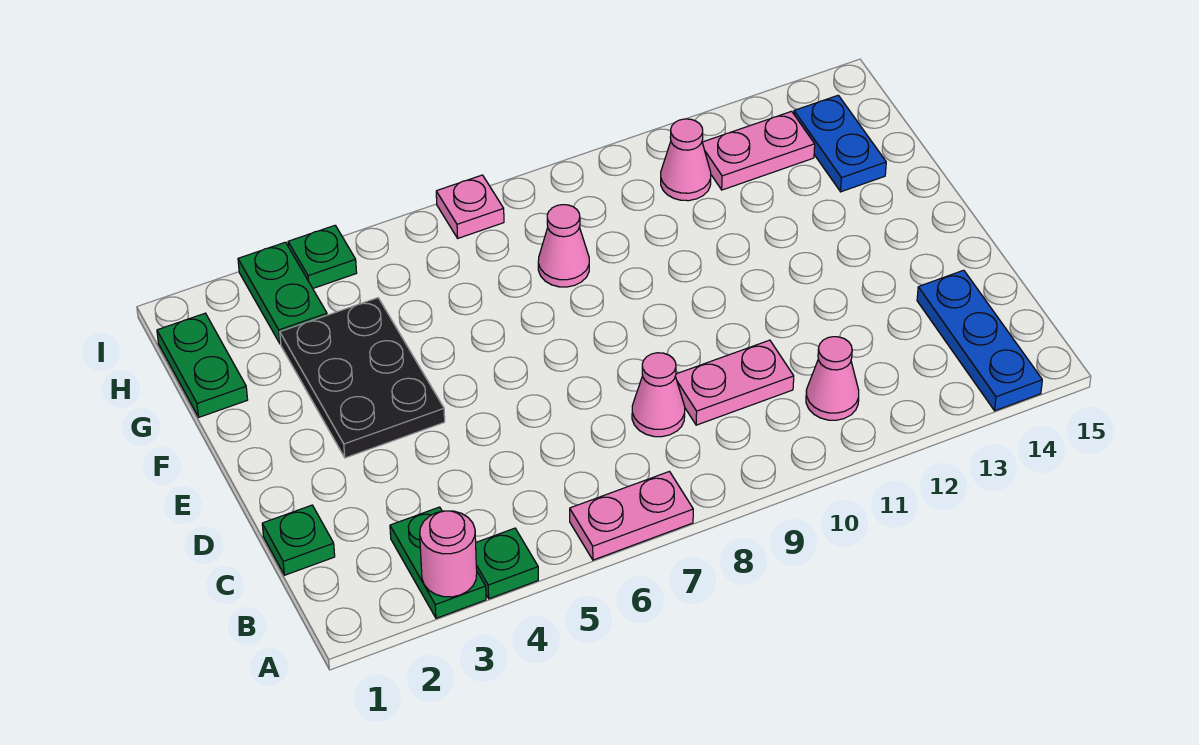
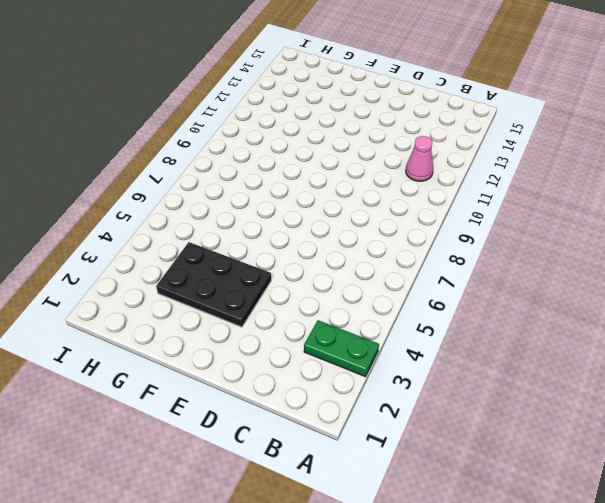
none -> green plate A4 level 1
none -> pink plate A6:A7 level 1
none -> blue plate A14:C14 level 1

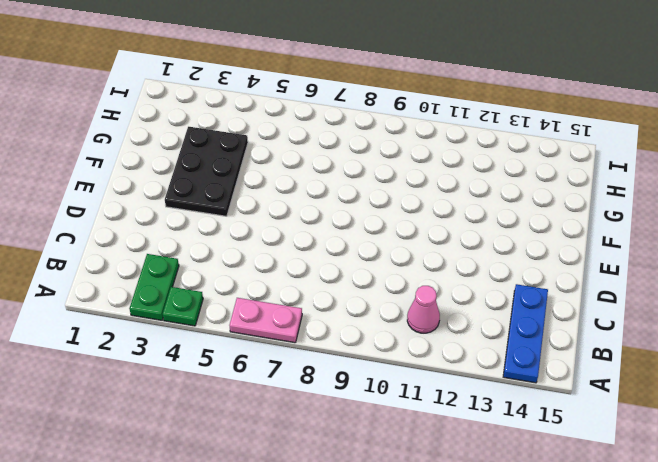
none -> green plate C1 level 1
none -> pink cone C8 level 1
none -> pink plate C9:C10 level 1

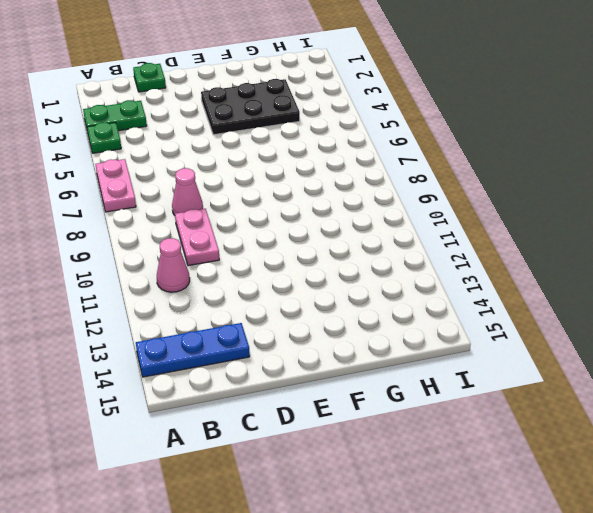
none -> green plate G1:H1 level 1
none -> pink cone G8 level 1
none -> blue plate G14:H14 level 1

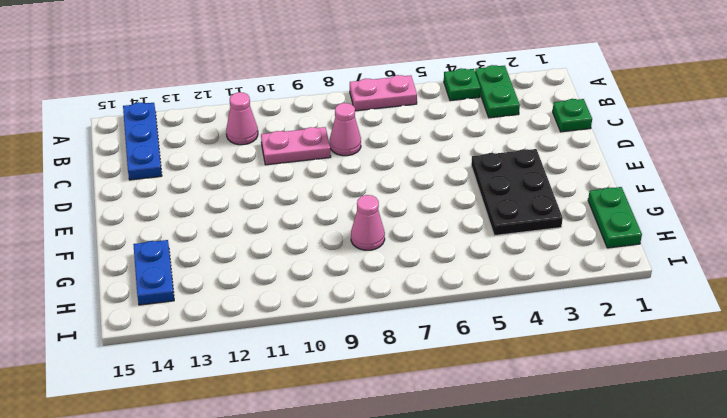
none -> green plate H3:I3 level 1
none -> pink cone H11 level 1
none -> pink plate H12:H13 level 1

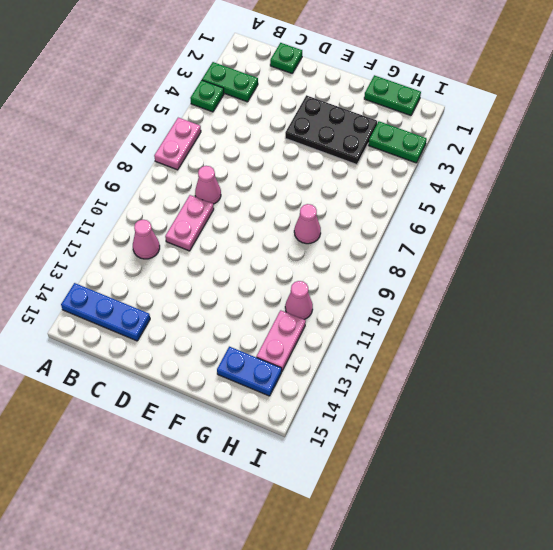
none -> green plate I4 level 1
none -> pink plate I7 level 1
none -> pink round brick A3 level 2

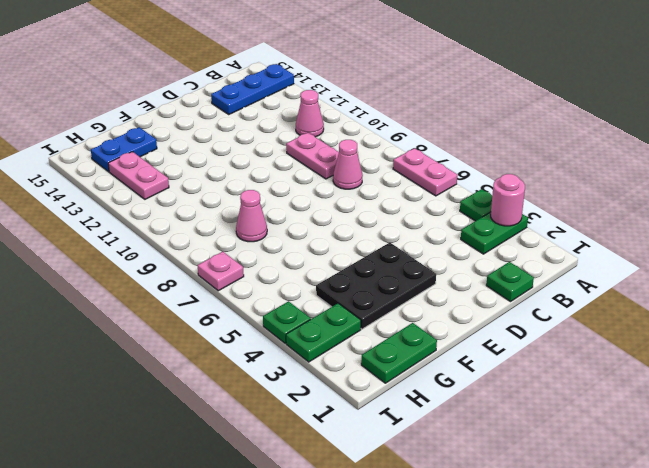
none -> pink cone H11 level 1

